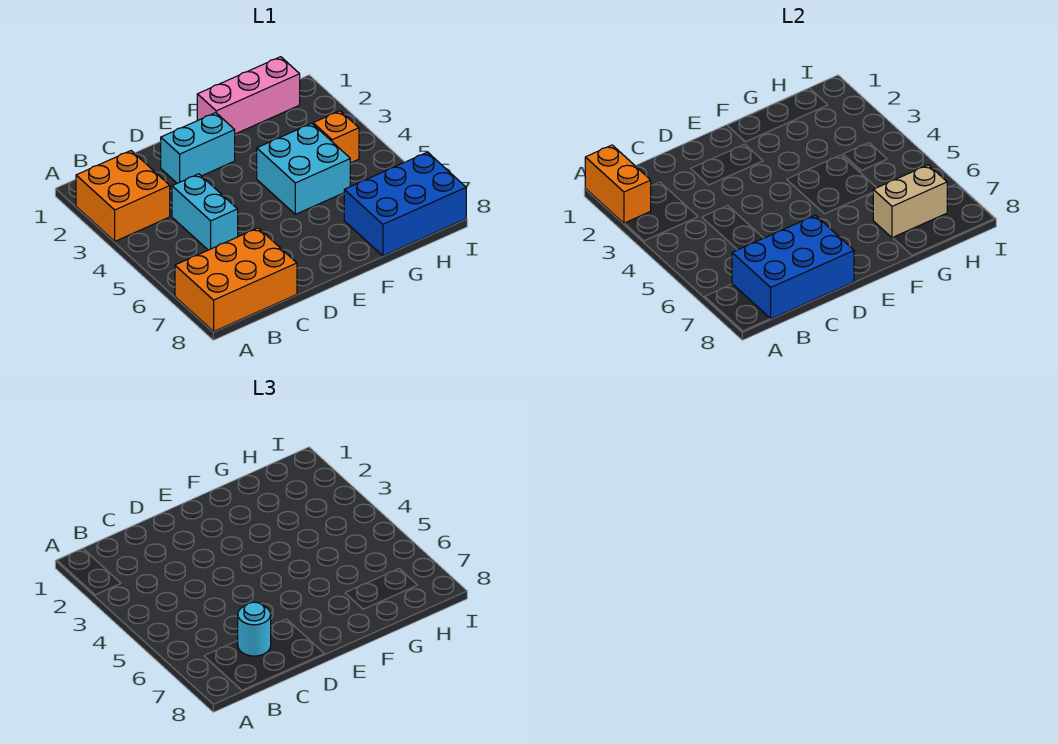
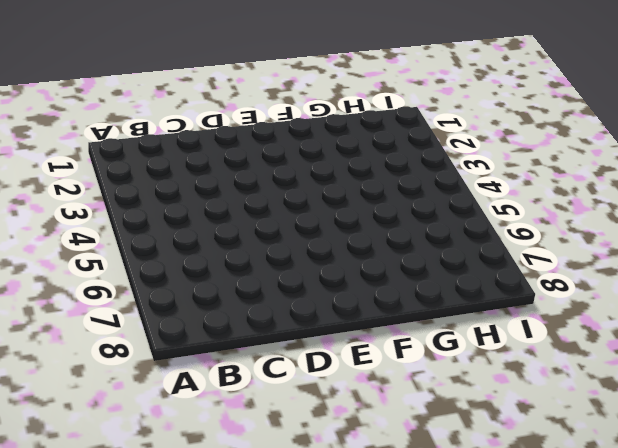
none -> orange brick A2:B3 level 1
none -> orange brick A7:C8 level 1
none -> cyan brick C4:C5 level 1

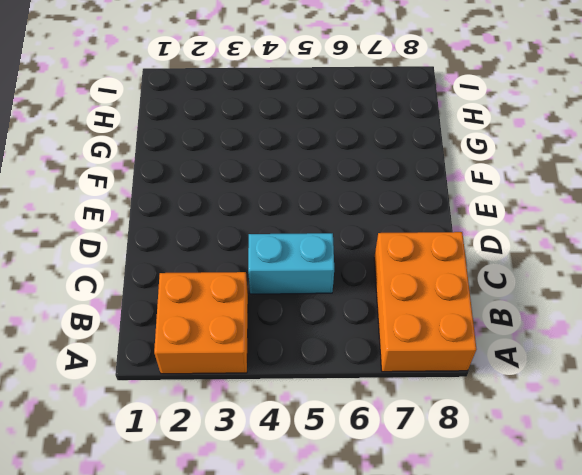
none -> cyan brick D2:E2 level 1
none -> pink brick F1:H1 level 1
none -> cyan brick F4:G5 level 1

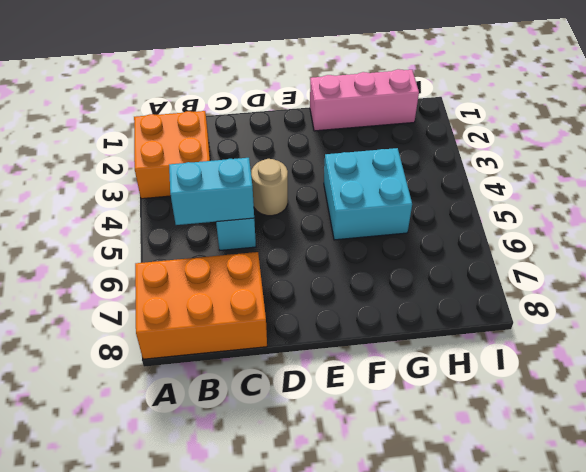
cyan brick B5:C5 level 2 -> cyan brick D2:E2 level 1
tan round brick D4 level 1 -> none
none -> blue brick G7:I8 level 1
none -> orange brick H4 level 1
none -> orange brick A1:A2 level 2

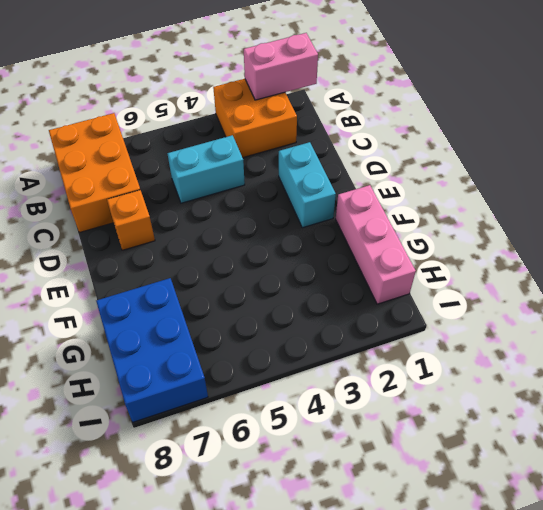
pink brick A1:A2 level 2 -> orange brick A1:A2 level 2
orange brick D7 level 1 -> orange brick H4 level 1
none -> cyan brick F4:G5 level 1
none -> blue brick B7:D8 level 2
none -> tan brick G7:H7 level 2

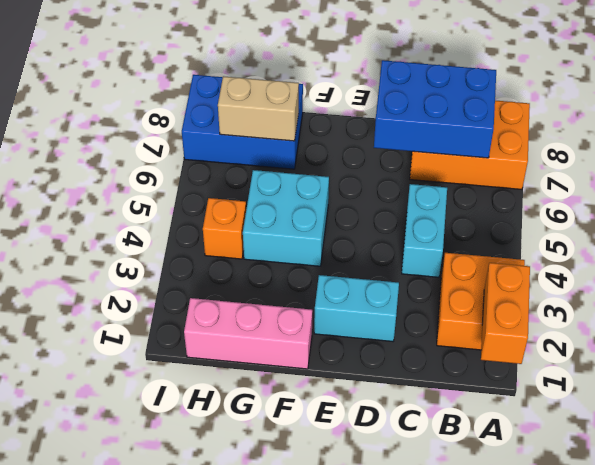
none -> cyan round brick C7 level 3

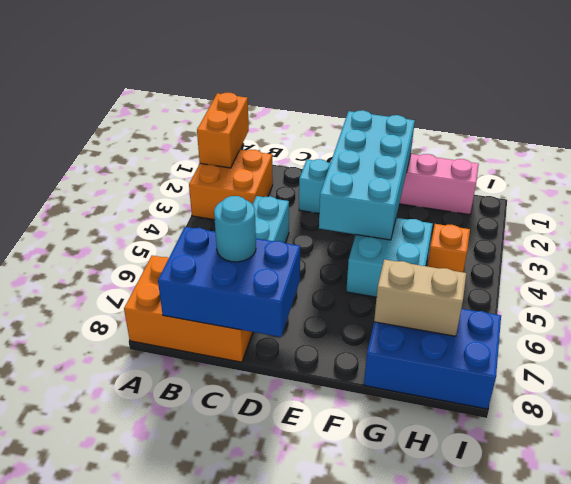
cyan brick E1:F4 level 2 -> none

